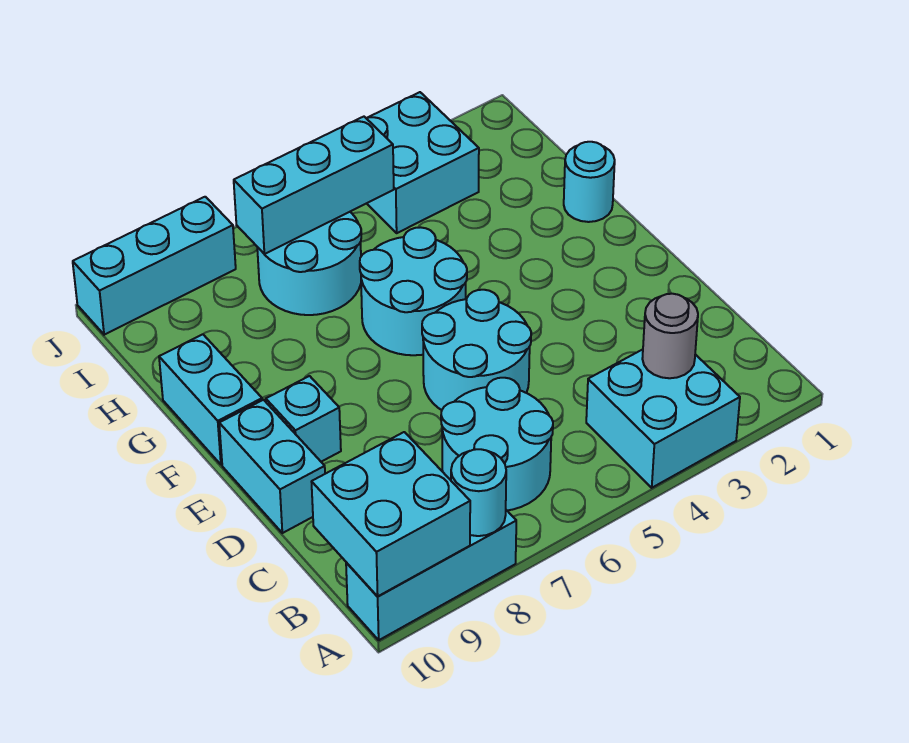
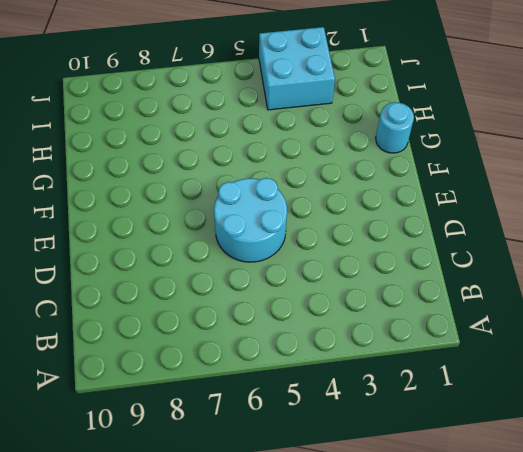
none -> cyan brick A3:B4 level 1
none -> cyan brick A8:A10 level 1
none -> cyan round brick B6:C7 level 1

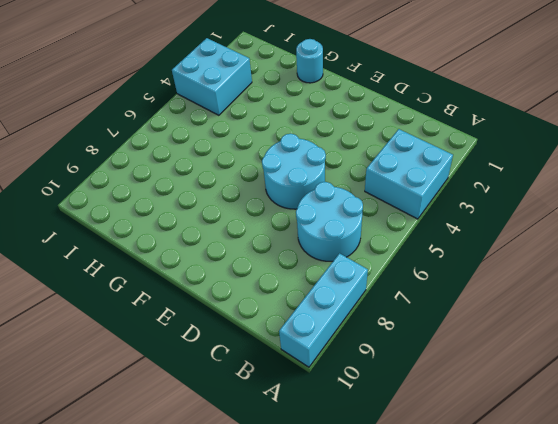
none -> cyan brick D10:E10 level 1
none -> cyan brick E9 level 1
none -> cyan round brick F5:G6 level 1

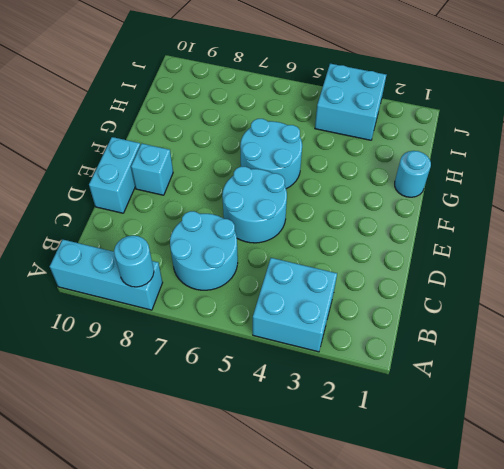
none -> cyan brick F10:G10 level 1
none -> cyan round brick H6:I7 level 1
none -> cyan brick J8:J10 level 1

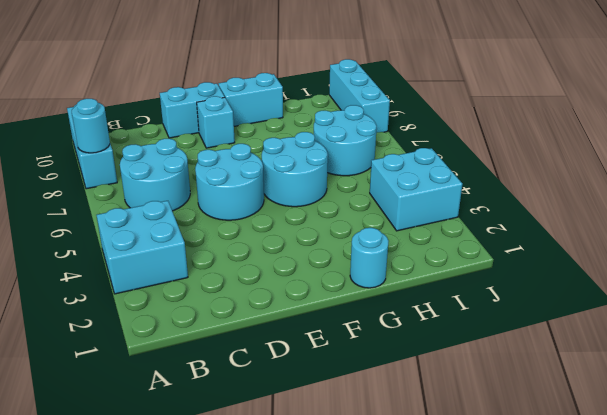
none -> cyan brick A9:B10 level 2
none -> grey round brick B3 level 2
none -> cyan brick I5:I7 level 2

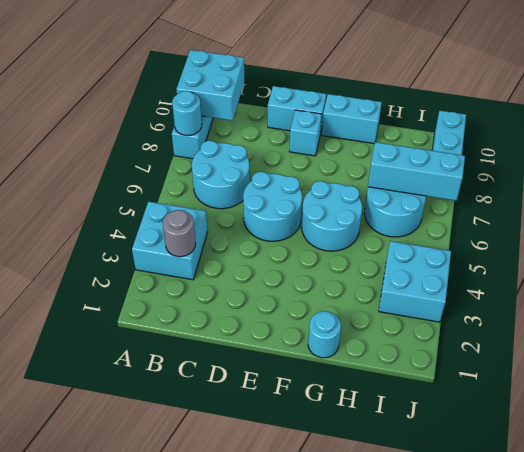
cyan brick H7:J7 level 2 -> cyan brick I5:I7 level 2

